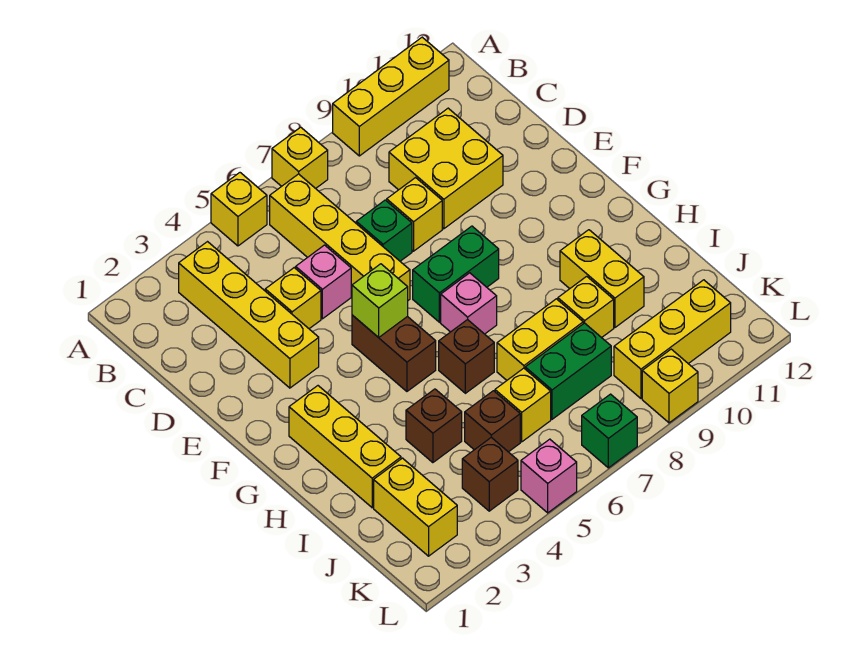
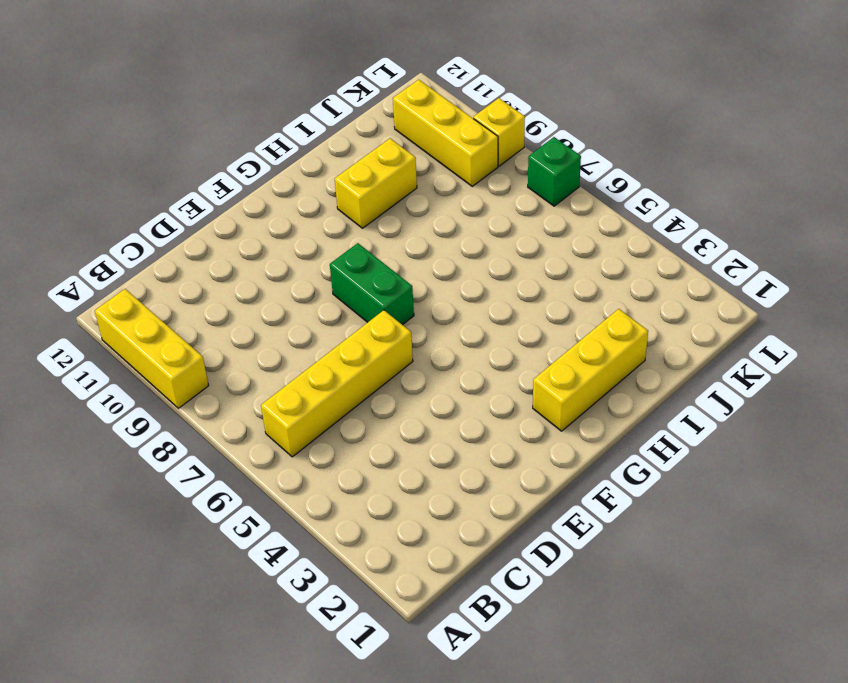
none -> yellow brick A5 level 1
none -> yellow brick A7 level 1
none -> yellow brick B3:E3 level 1

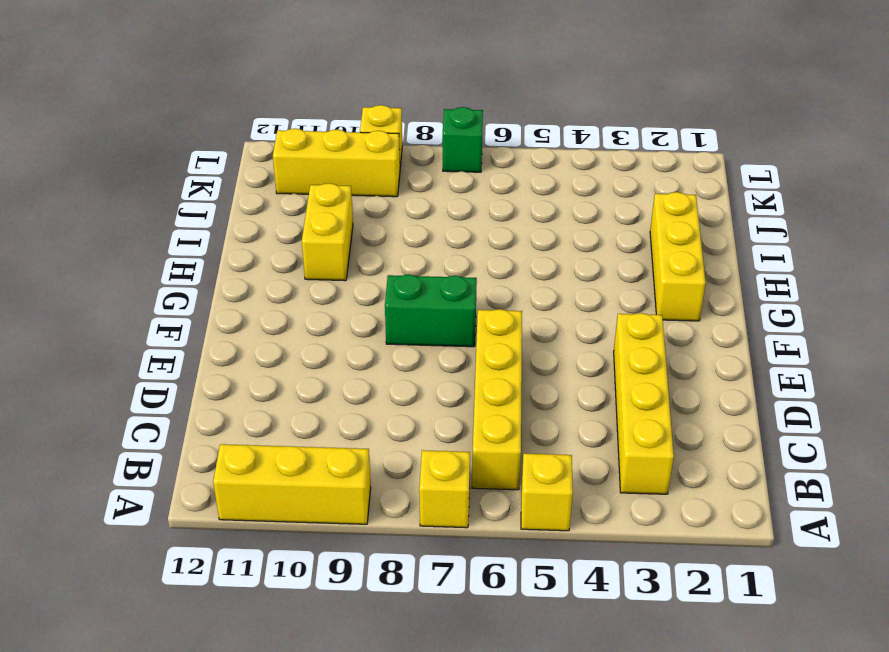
none -> yellow brick C9:D10 level 1
none -> yellow brick D4 level 1
none -> pink brick D5 level 1

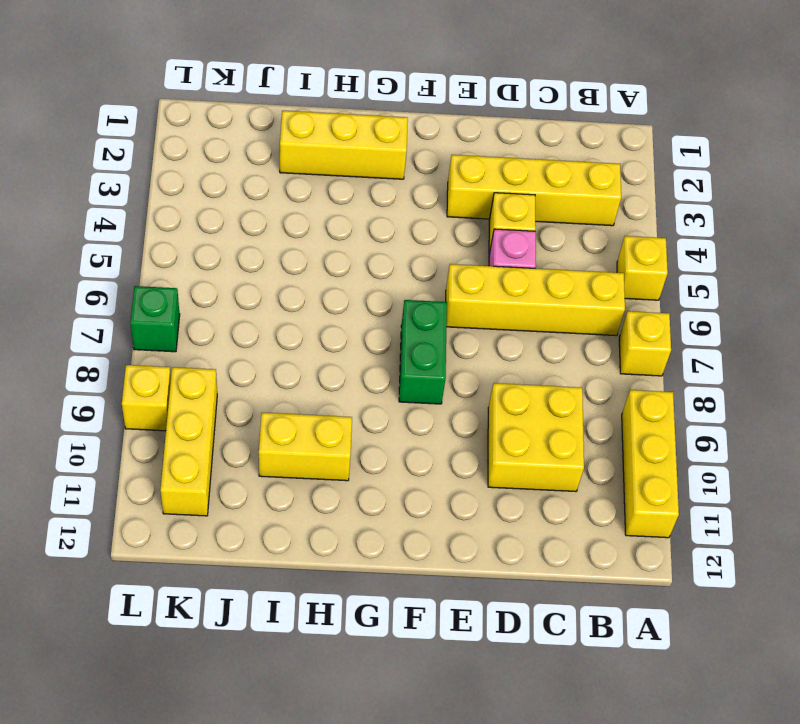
none -> green brick D7 level 1
none -> yellow brick D8 level 1
none -> brown brick F5:G5 level 1

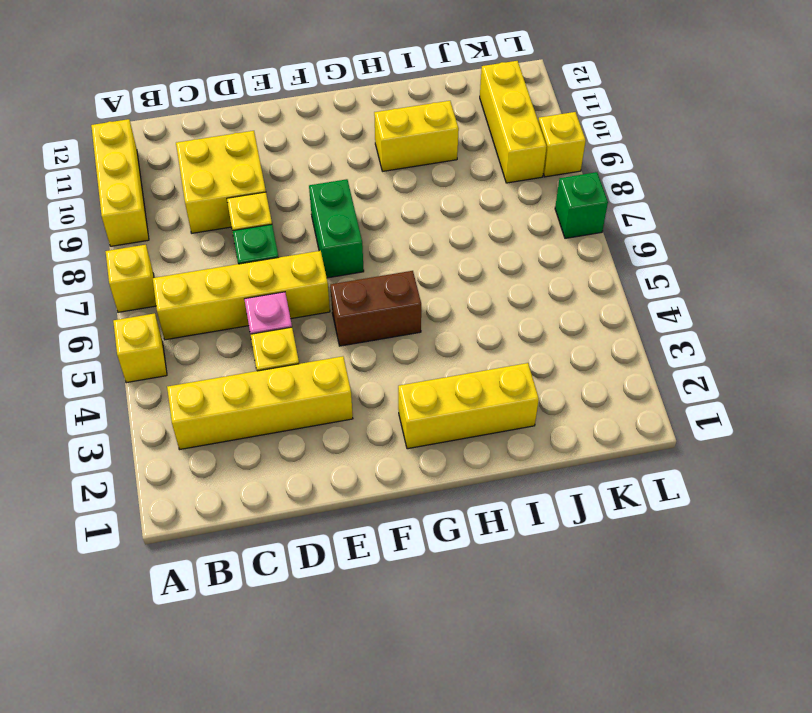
none -> pink brick G7 level 1
none -> brown brick H6 level 1
none -> brown brick I4 level 1

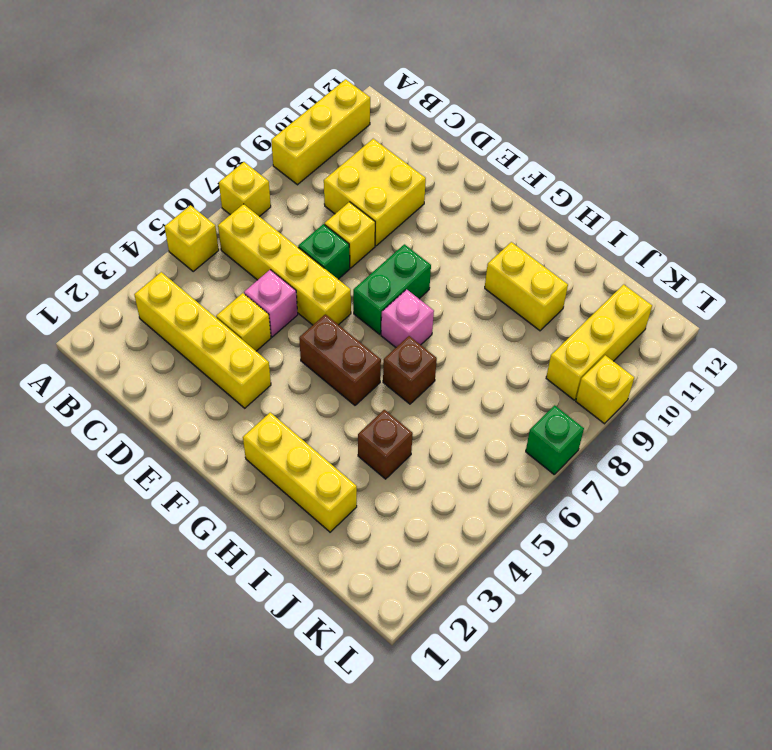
none -> yellow brick I7:I8 level 1
none -> yellow brick I9 level 1
none -> yellow brick J2:K2 level 1

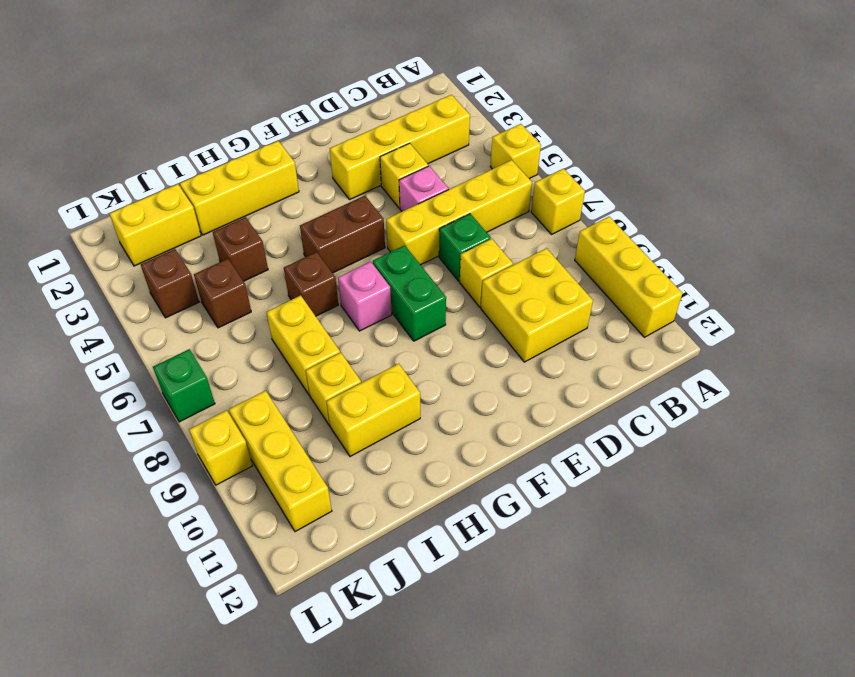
none -> yellow brick J6 level 1
none -> green brick J7:J8 level 1
none -> pink brick L5 level 1

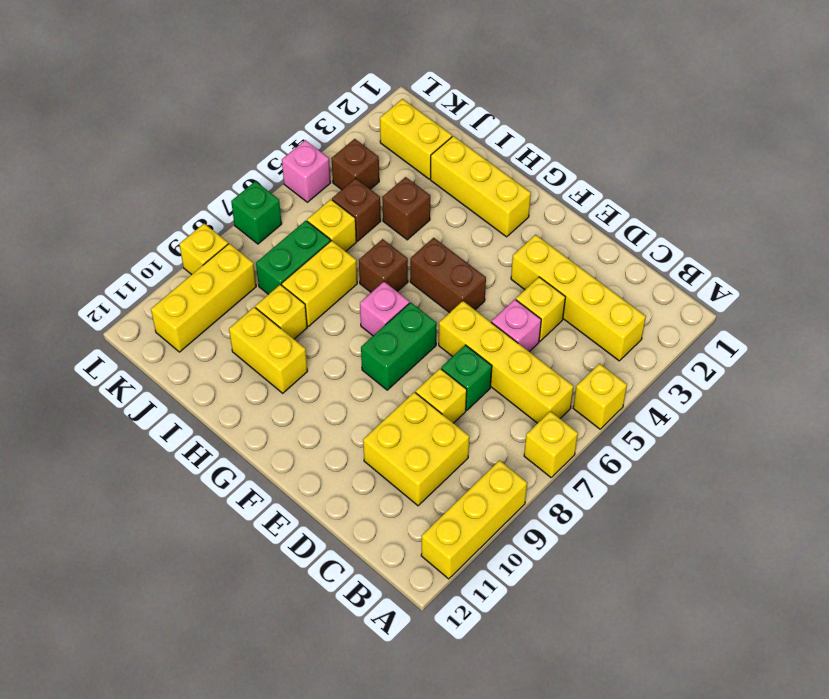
none -> lime brick F5 level 2

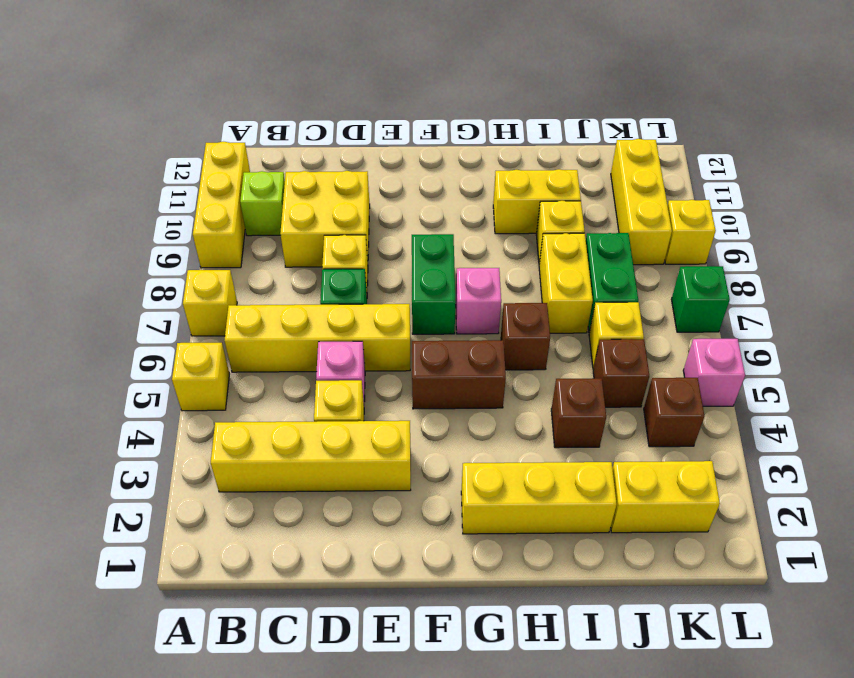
lime brick B10 level 1 -> lime brick F5 level 2

